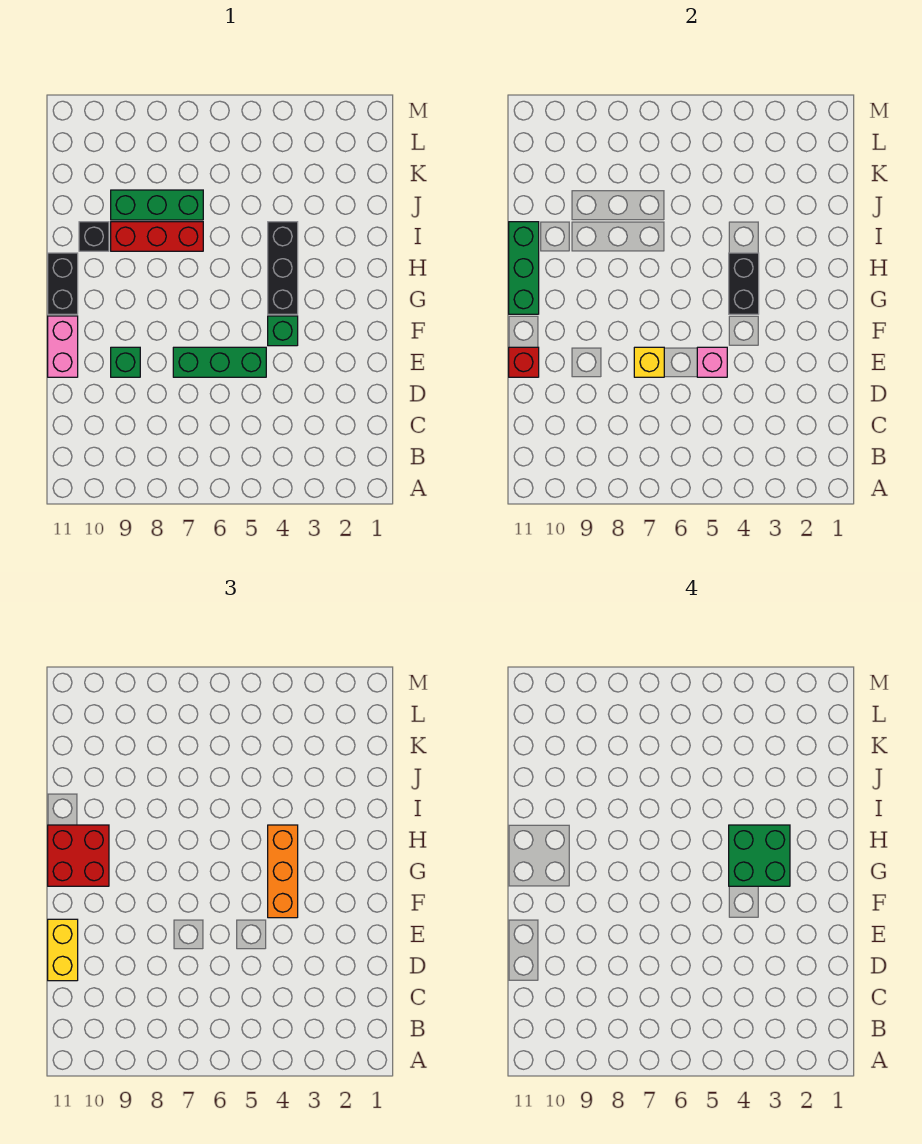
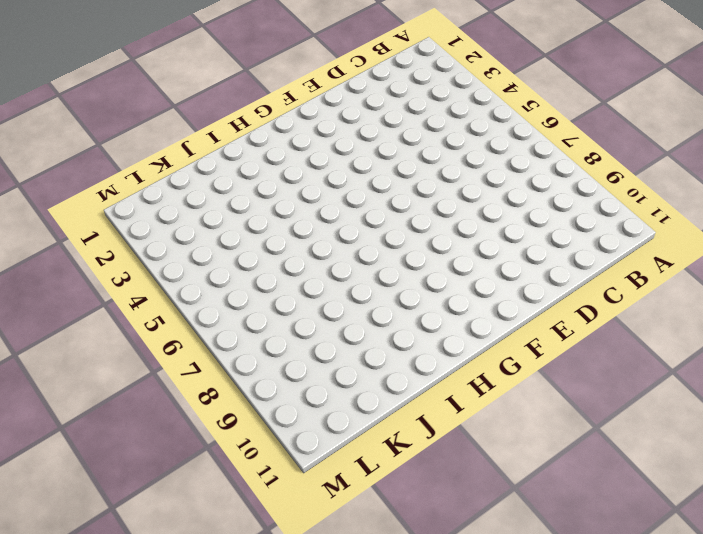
none -> green brick E5:E7 level 1
none -> green brick E9 level 1
none -> pink brick E11:F11 level 1

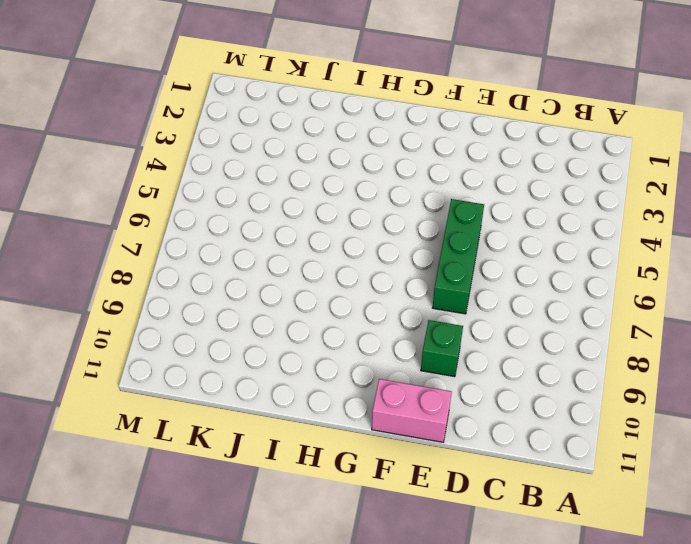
none -> green brick F4 level 1
none -> black brick G4:I4 level 1
none -> black brick G11:H11 level 1

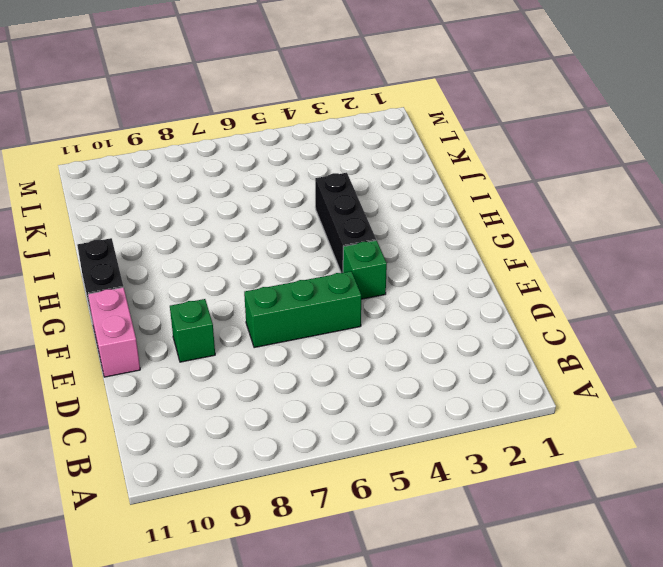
none -> red brick I7:I9 level 1
none -> black brick I10 level 1
none -> green brick J7:J9 level 1

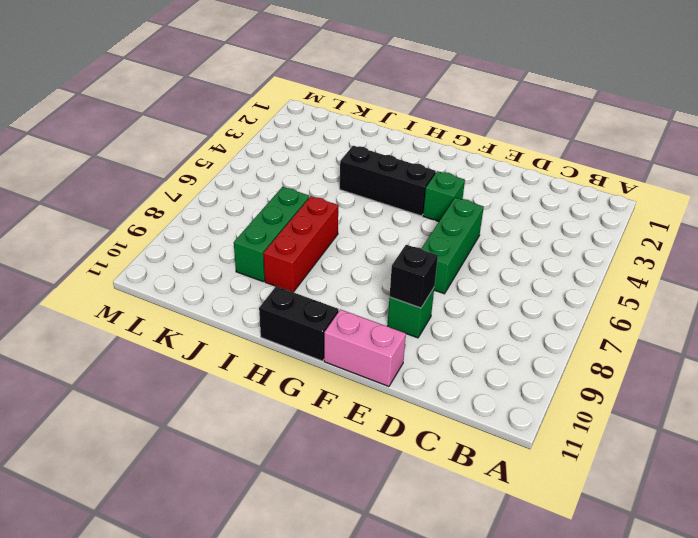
black brick E9 level 2 -> black brick I10 level 1
none -> pink brick E5 level 2
none -> yellow brick E7 level 2
none -> red brick E11 level 2

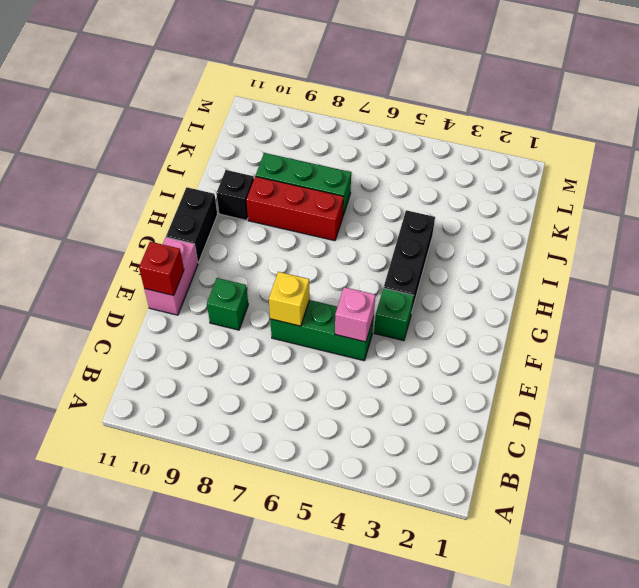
none -> black brick G4:H4 level 2
none -> green brick G11:I11 level 2
none -> yellow brick D11:E11 level 3

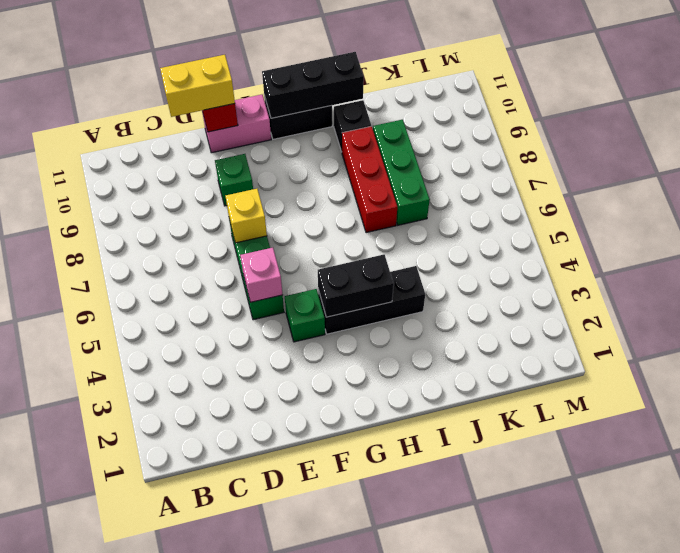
black brick G11:I11 level 2 -> green brick G11:I11 level 2
none -> orange brick F4:H4 level 3
none -> red brick G10:H11 level 3
none -> green brick G3:H4 level 4

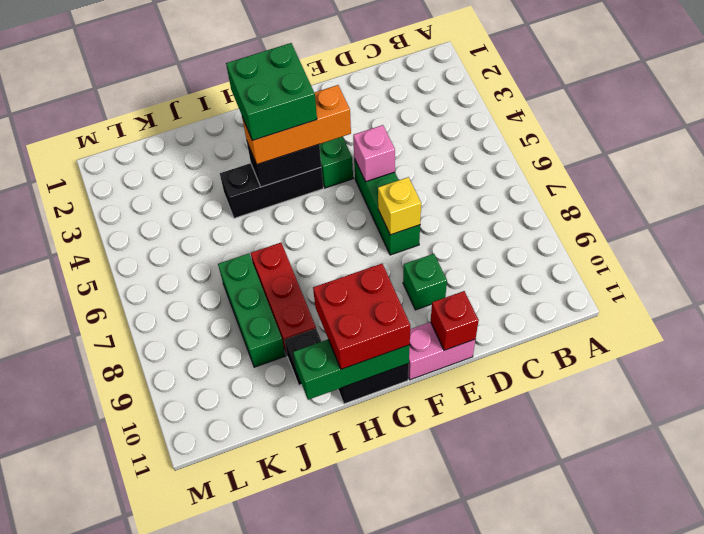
none -> yellow brick D11:E11 level 3

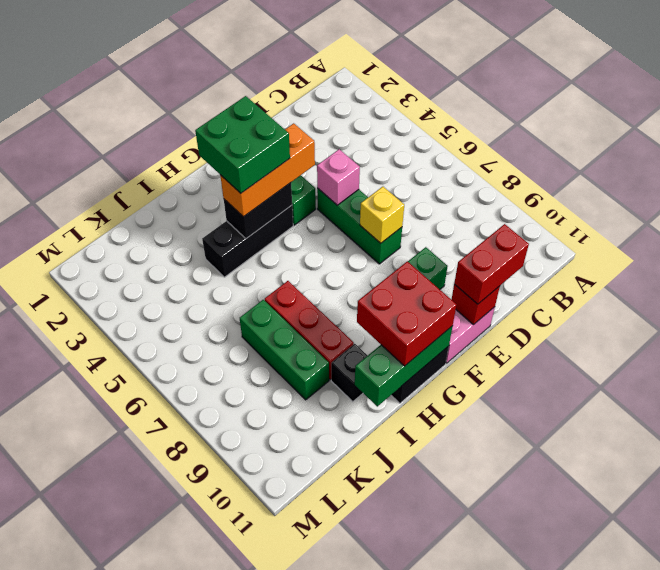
red brick D11:E11 level 3 -> yellow brick D11:E11 level 3

